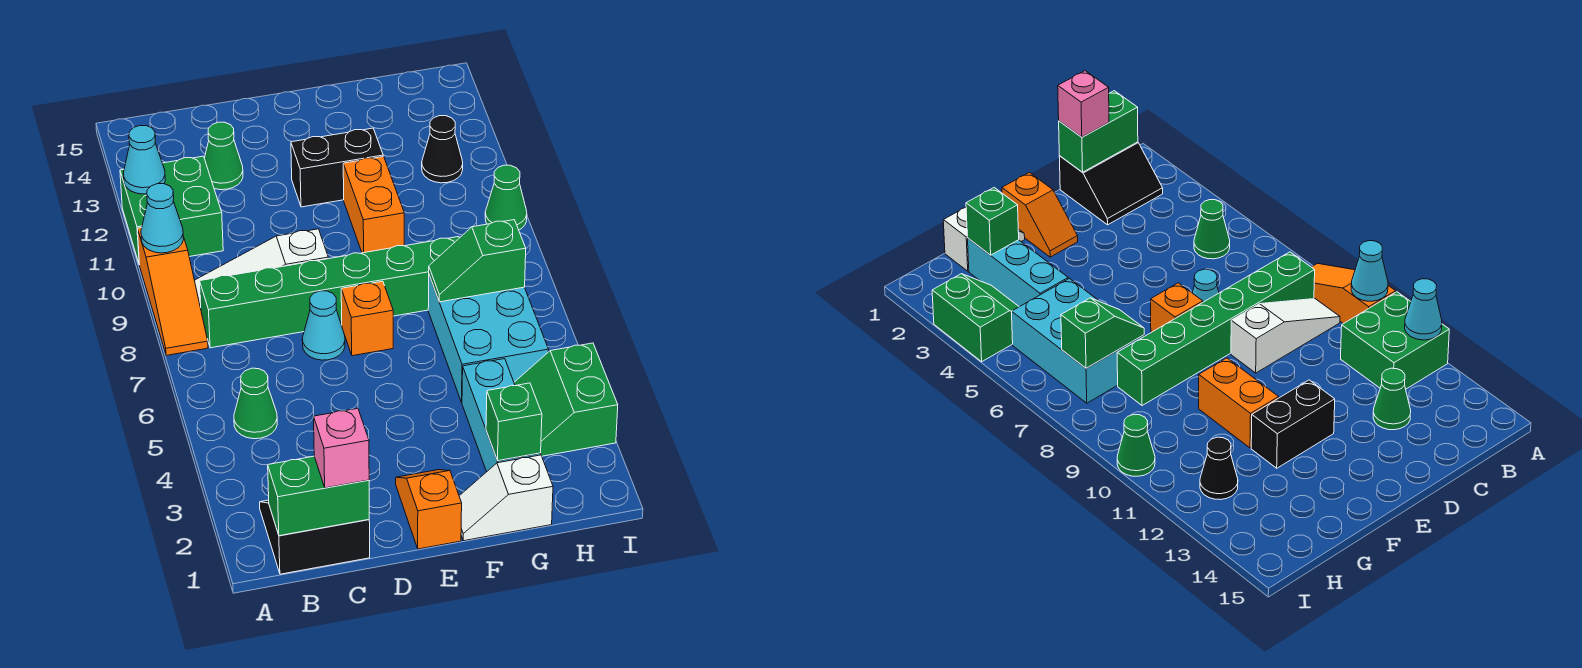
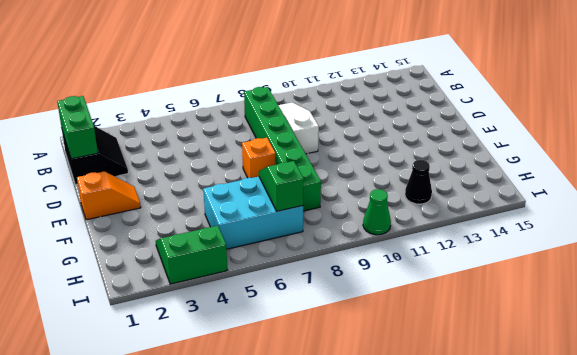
none -> orange slope A8:A10 level 1 top 10
none -> green brick A11:B12 level 1
none -> green cone B5 level 1

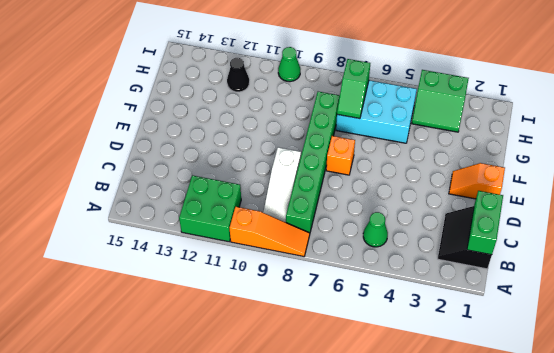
none -> green cone C13 level 1
none -> cyan cone D7 level 1
none -> black brick E12:F12 level 1

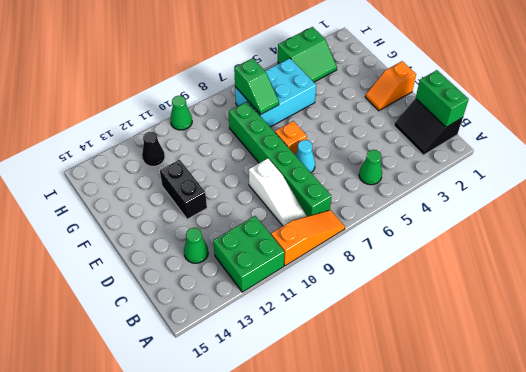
none -> white slope F1:G1 level 1 top G
none -> orange brick F10:F11 level 1
none -> cyan brick G2:G4 level 1

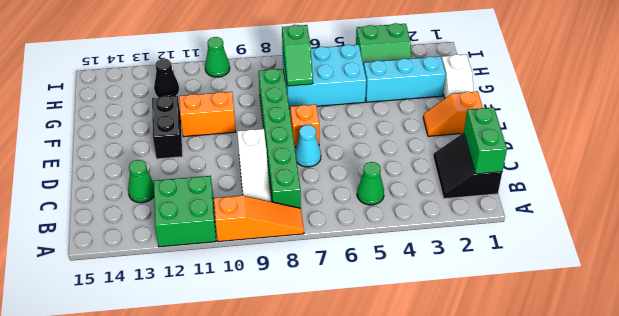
none -> cyan cone A10 level 2
none -> cyan cone A12 level 2
none -> green brick G2 level 2

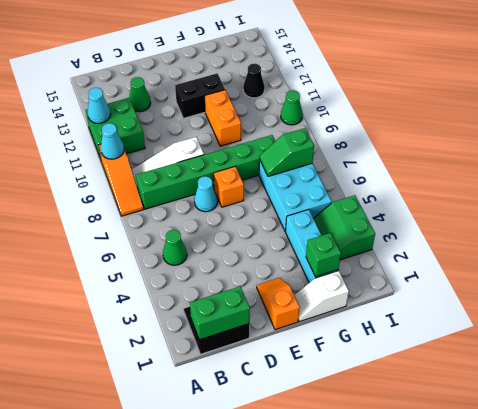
none -> pink brick C1 level 3

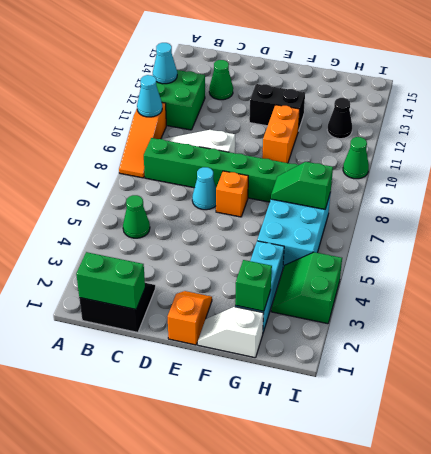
none -> pink brick C1 level 3

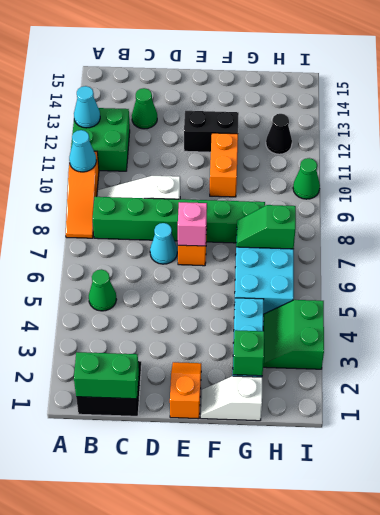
pink brick E7 level 2 -> pink brick C1 level 3

